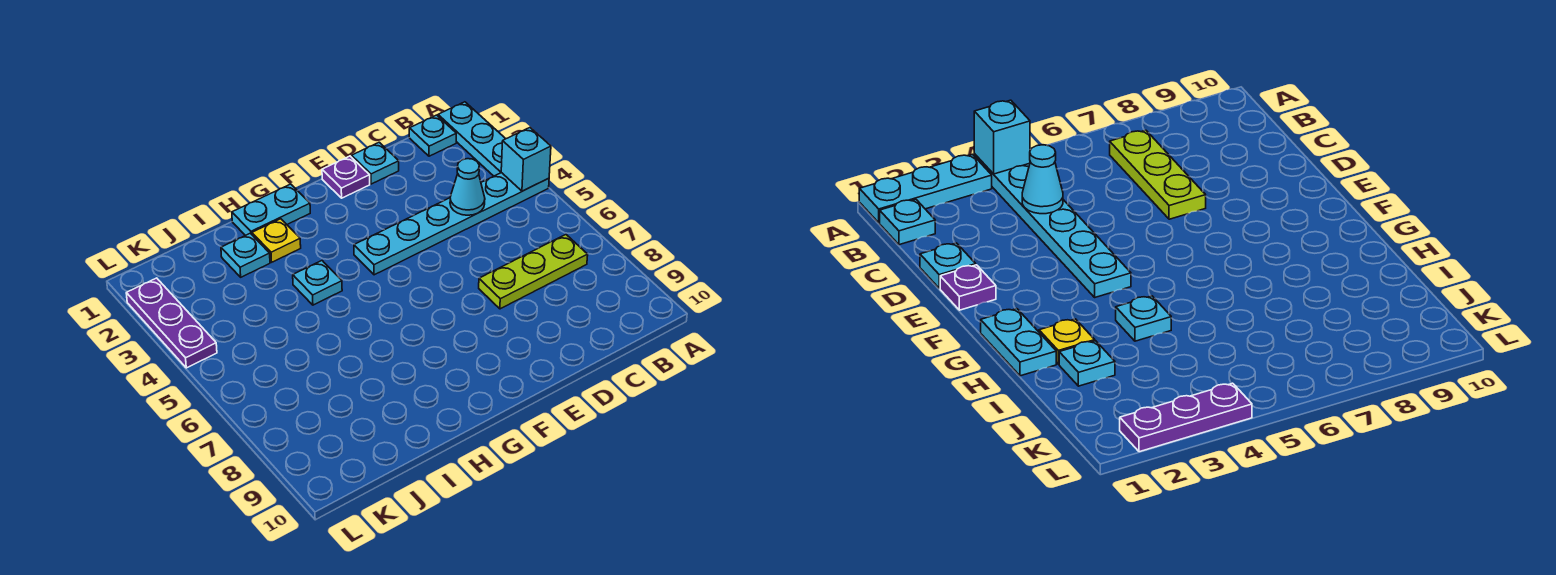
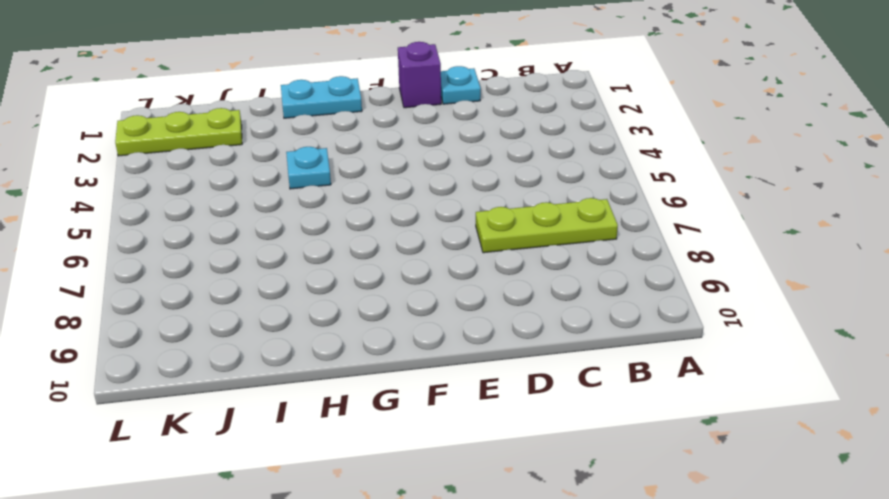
purple brick E1 level 1 -> purple plate E1 level 1
lime plate J2:L2 level 1 -> purple plate L2:L4 level 1
none -> cyan plate A1:A3 level 1
none -> cyan plate A4:F4 level 1
none -> cyan plate B1 level 1

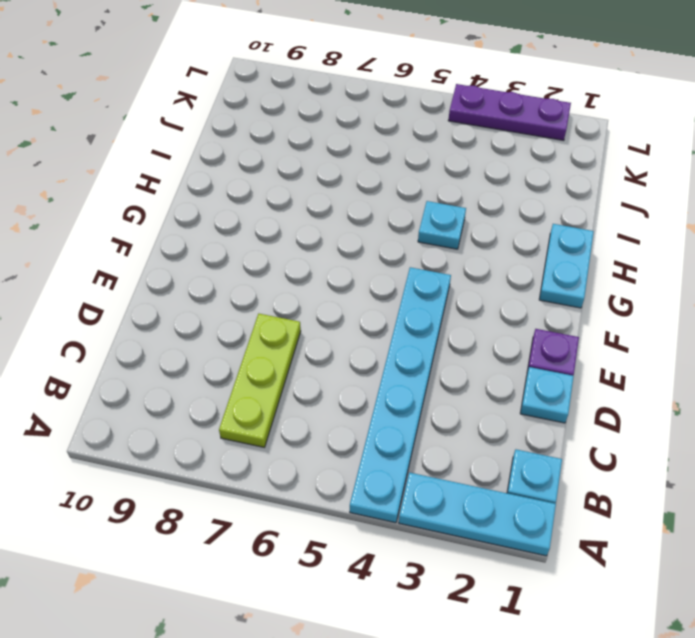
none -> yellow plate H2 level 1
none -> cyan plate I2 level 1
none -> cyan brick A4 level 2

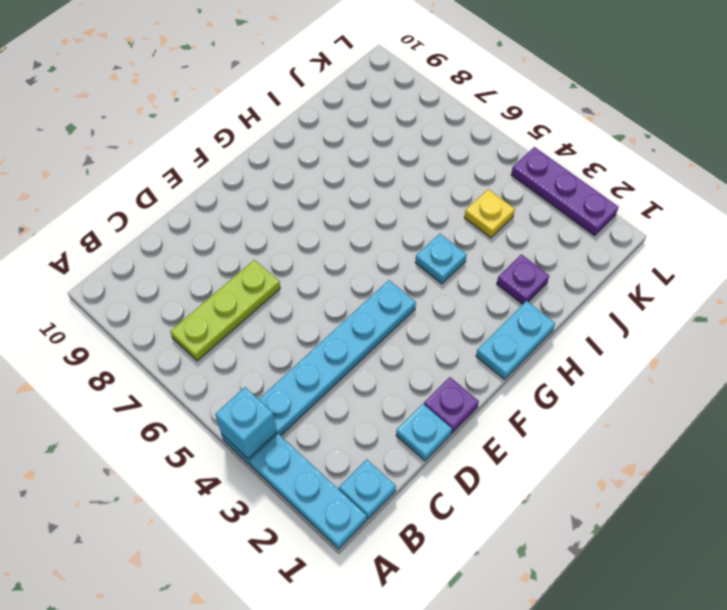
purple plate I2 level 1 -> cyan plate I2 level 1
yellow plate J4 level 1 -> yellow plate H2 level 1
none -> cyan cone C4 level 2

